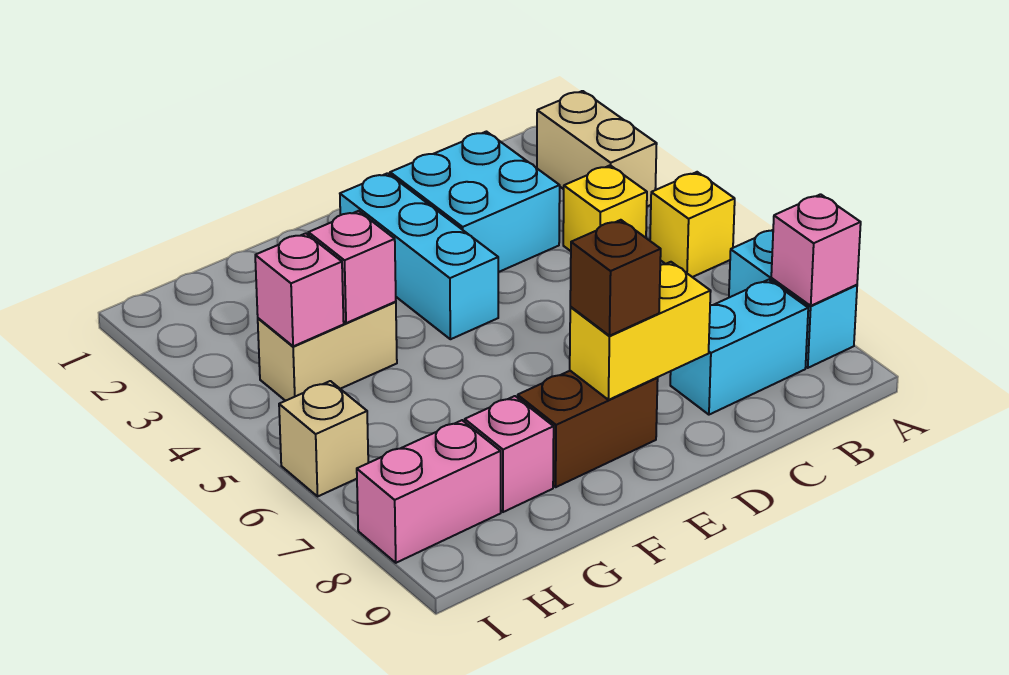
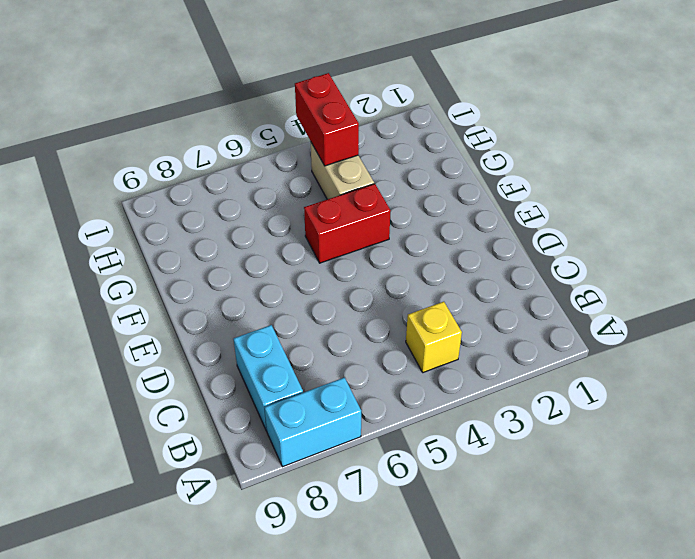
red brick F4:F5 level 1 -> none
red brick H4:I4 level 2 -> pink brick H4 level 2
none -> tan brick A2:A3 level 1
none -> yellow brick A5 level 1
none -> cyan brick C2:D3 level 1

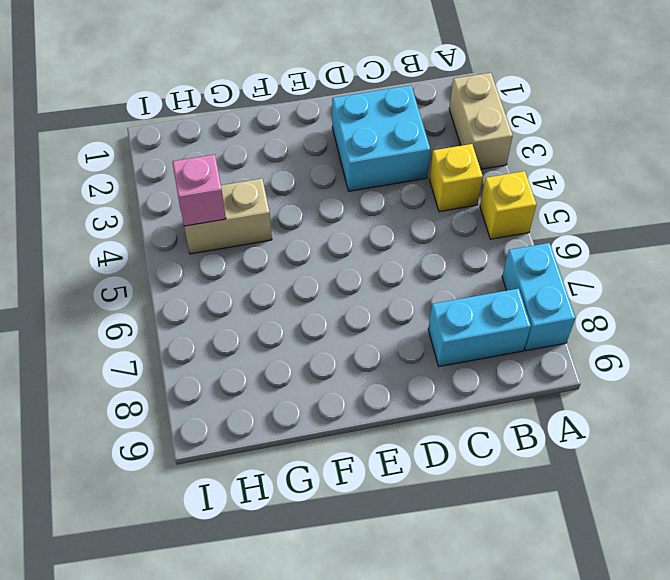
none -> cyan brick E2:E4 level 1
none -> brown brick E8:F8 level 1
none -> pink brick G8 level 1

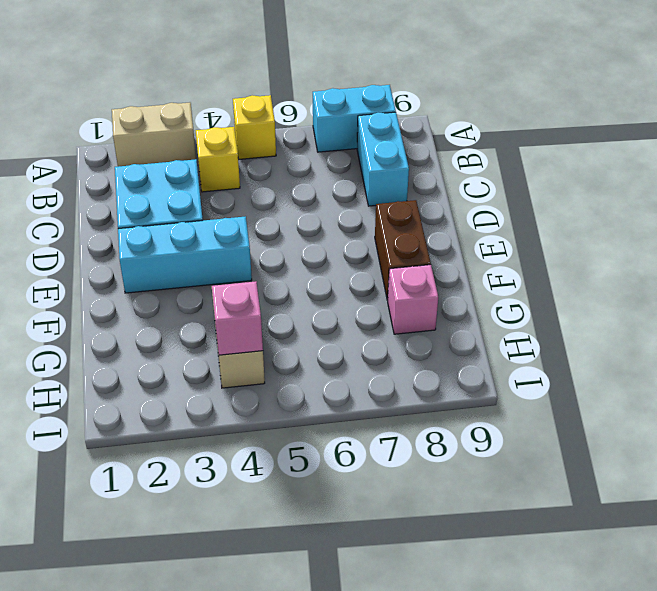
none -> pink brick H8:I8 level 1
none -> tan brick I6 level 1
none -> pink brick A8 level 2

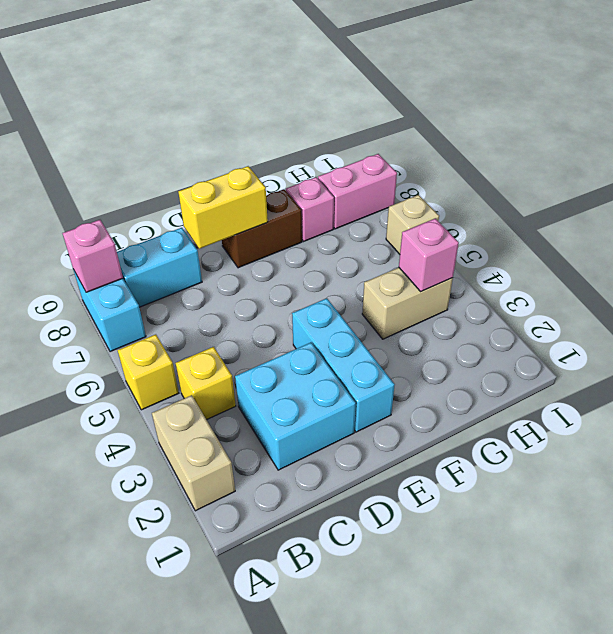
none -> pink brick G4 level 2
none -> brown brick E8 level 3

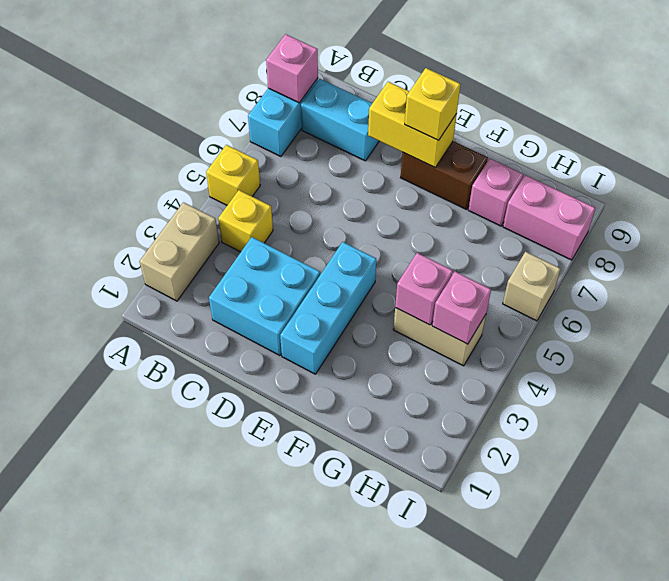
yellow brick E8 level 3 -> brown brick E8 level 3

